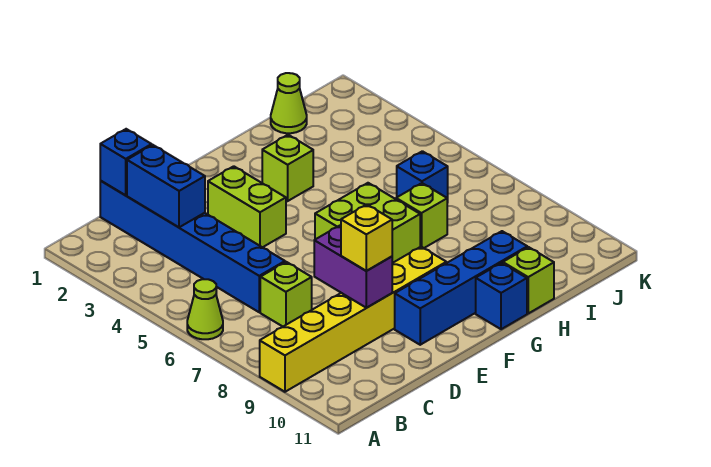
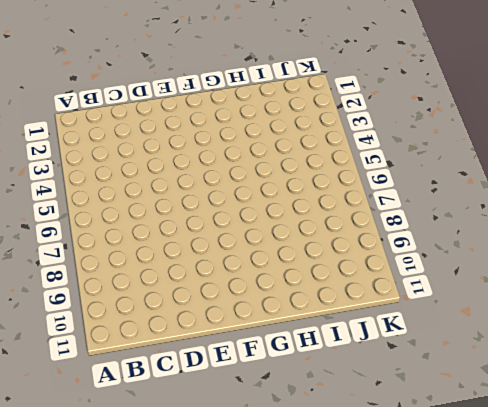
none -> lime cone A6 level 1
none -> yellow brick A9:F9 level 1
none -> blue brick C1:C6 level 1

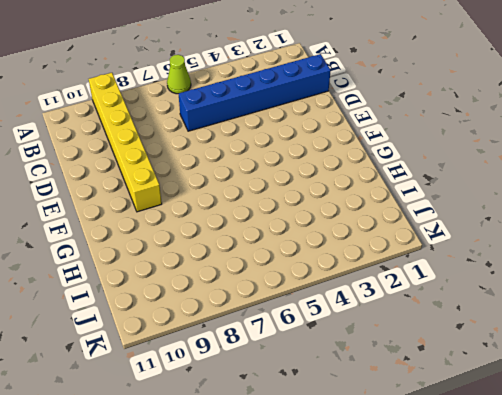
none -> lime brick C7 level 1
none -> lime brick E3:E4 level 1
none -> blue brick E10:H10 level 1

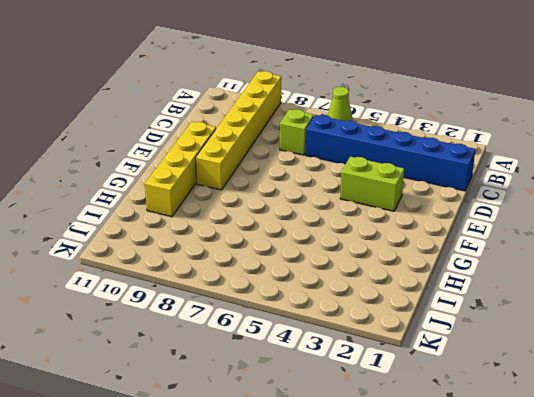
yellow brick E10:H10 level 1 -> blue brick E10:H10 level 1
none -> lime brick F6:G7 level 1
none -> lime brick G3 level 1
none -> blue brick G11 level 1

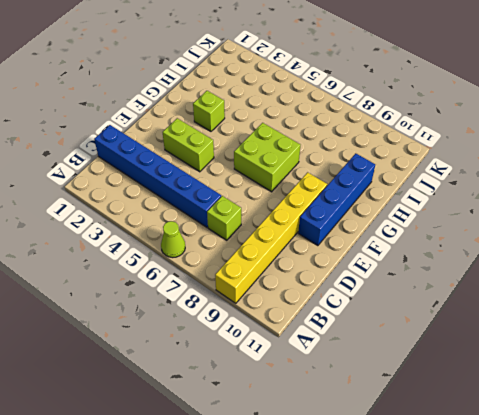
none -> blue brick G11 level 1
none -> lime brick H7 level 1
none -> lime brick H11 level 1

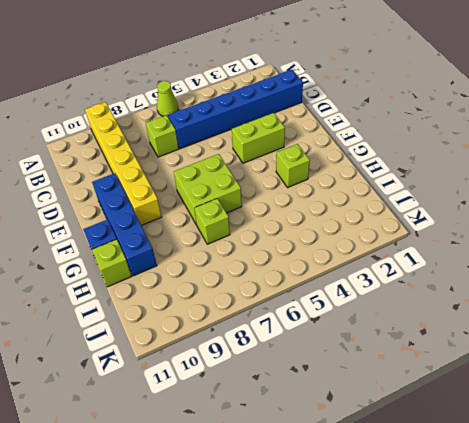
none -> lime cone I1 level 1
none -> blue brick I6 level 1
none -> blue brick C1 level 2

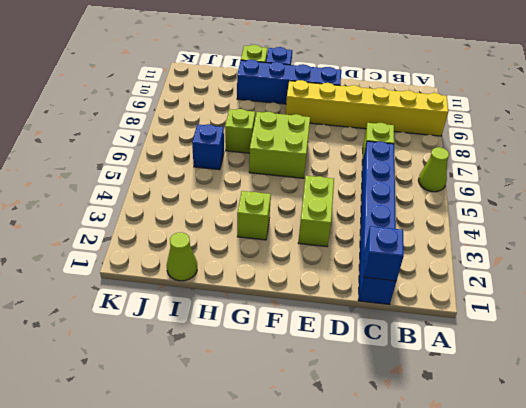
none -> blue brick C2:C3 level 2
none -> purple brick D8:D9 level 2
none -> yellow brick D9 level 3

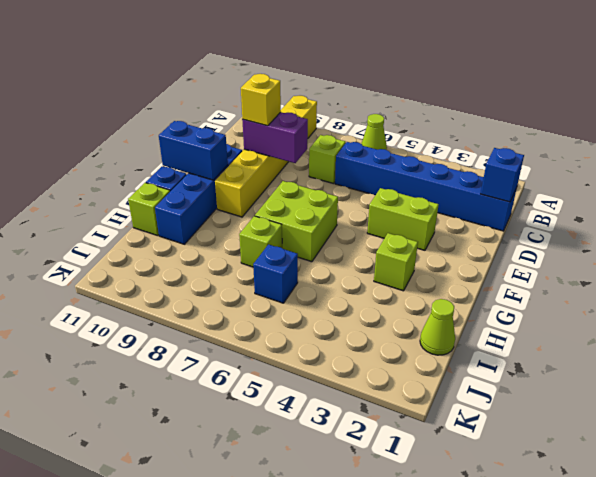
blue brick F10:F11 level 2 -> blue brick C2:C3 level 2

